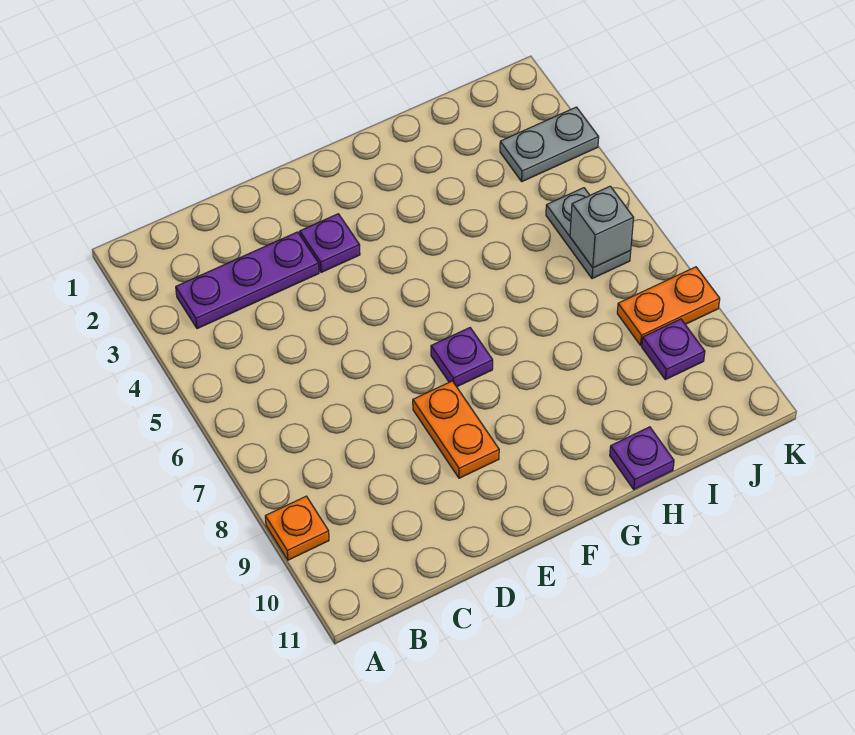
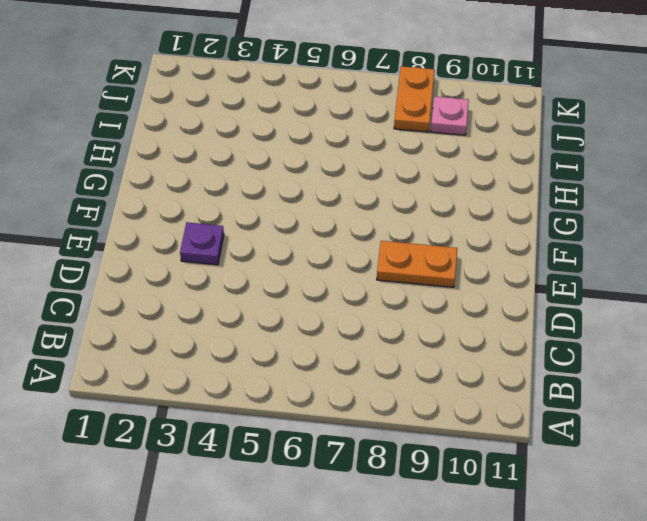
pink plate J9 level 1 -> purple plate J9 level 1
none -> orange plate A9 level 1
none -> purple plate B3:D3 level 1

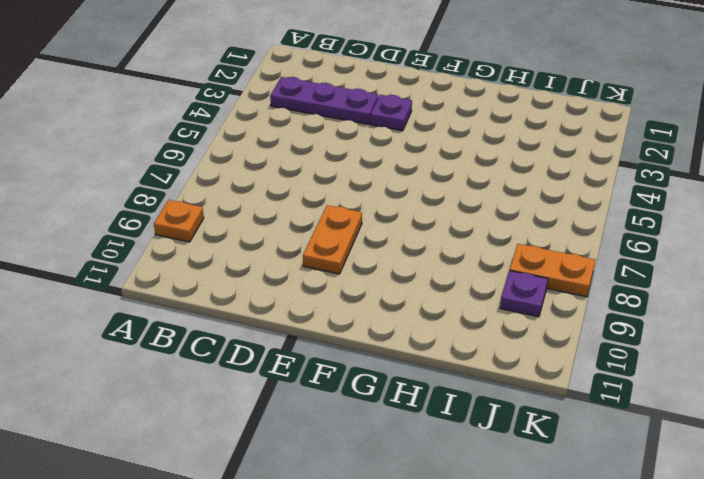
none -> purple plate F7 level 1
none -> purple plate H11 level 1

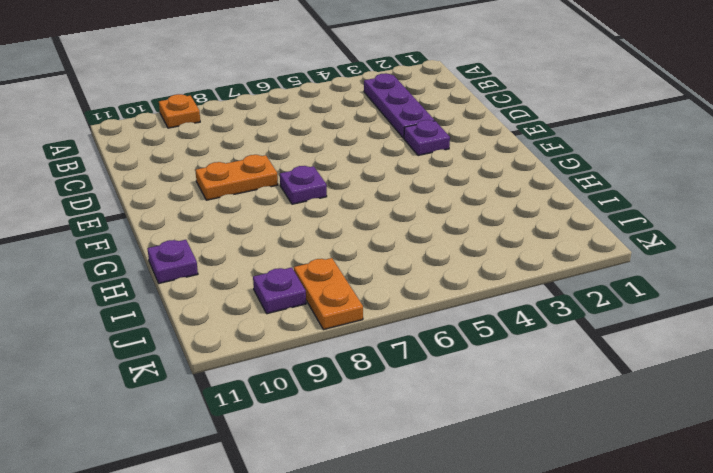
none -> grey plate J3:K3 level 1
none -> grey plate J5:J6 level 1

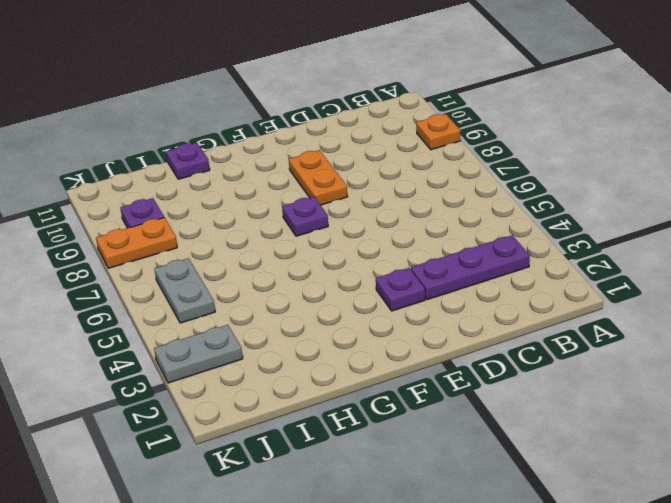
none -> grey brick J6 level 2

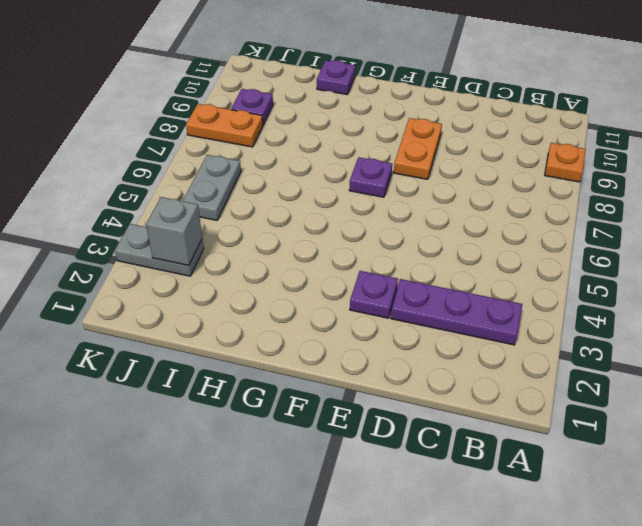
grey brick J3 level 2 -> grey brick J6 level 2

